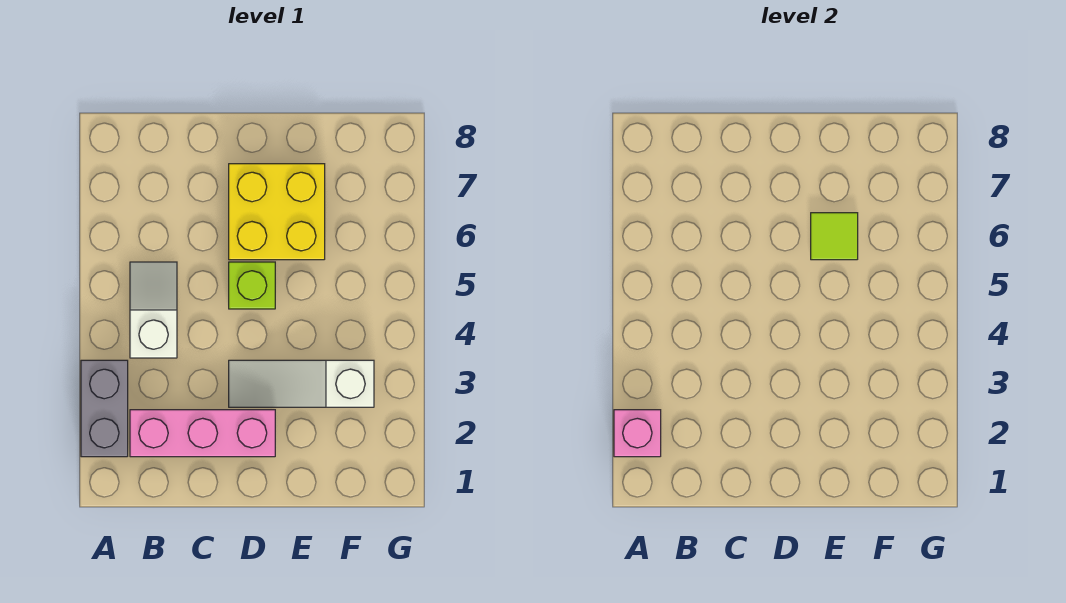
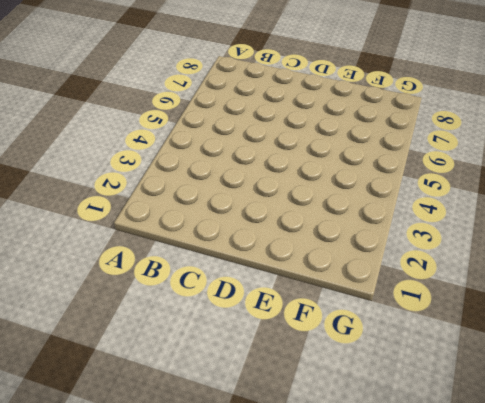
none -> grey brick A2:A3 level 1
none -> pink brick B2:D2 level 1

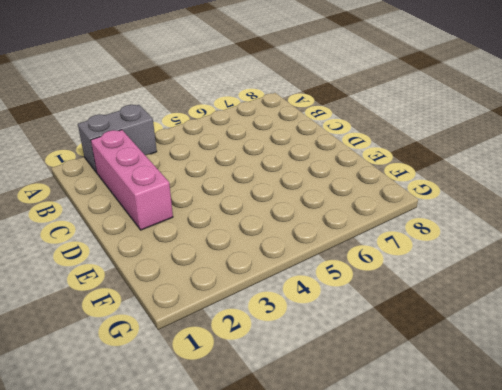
none -> white slope B4:B5 level 1 top 4
none -> white slope D3:F3 level 1 top F

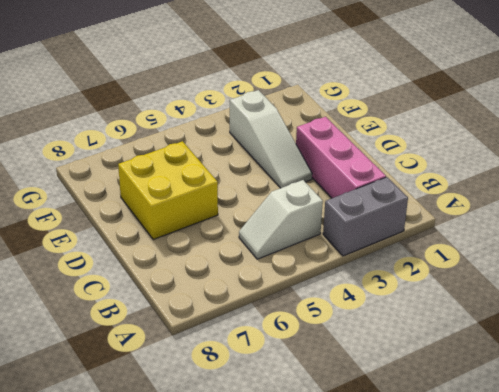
none -> lime brick D5 level 1
none -> pink brick A2 level 2

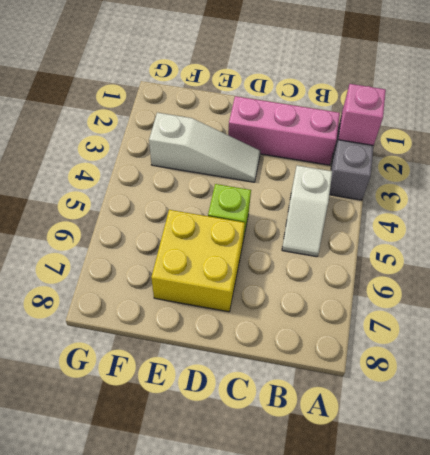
none -> lime tile E6 level 2

